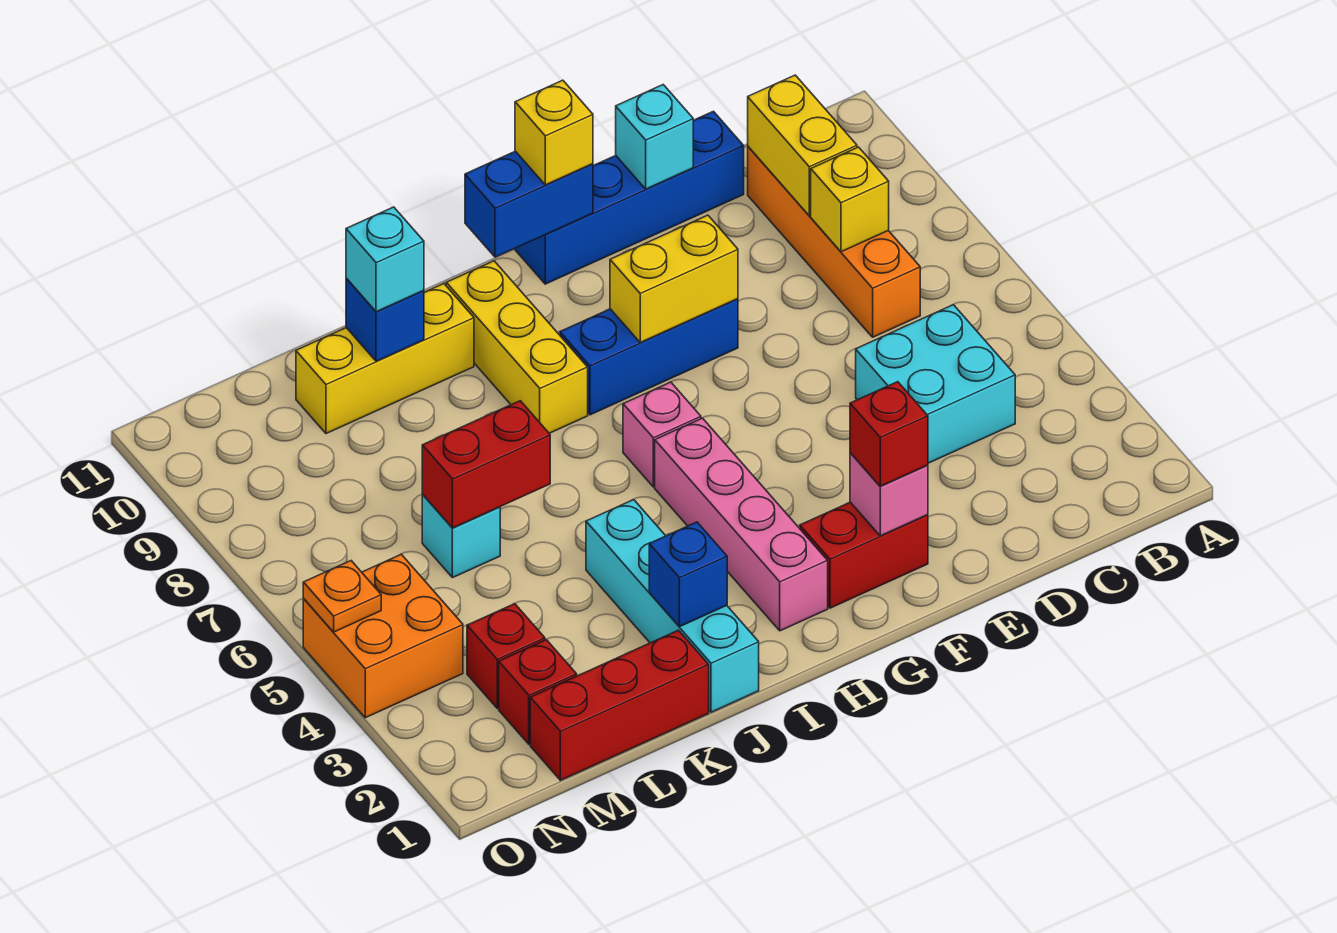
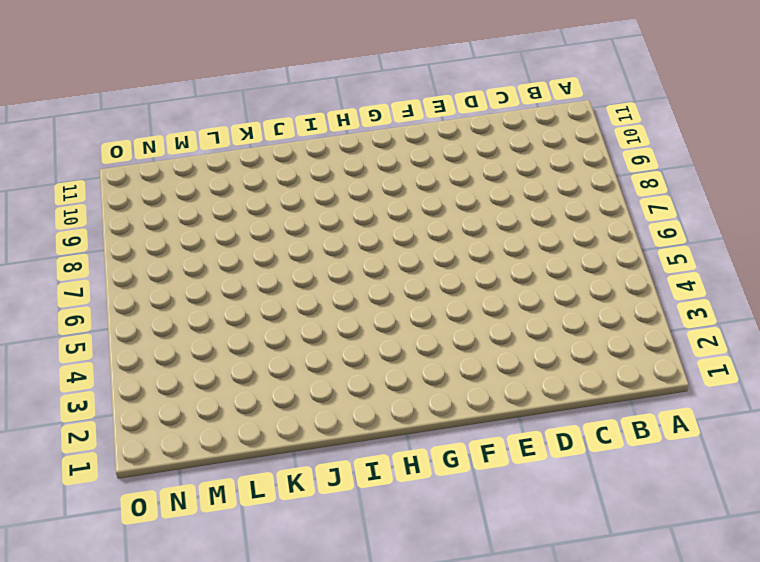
none -> cyan brick C4:D5 level 1
none -> orange brick C7:C10 level 1
none -> blue brick D11:G11 level 1

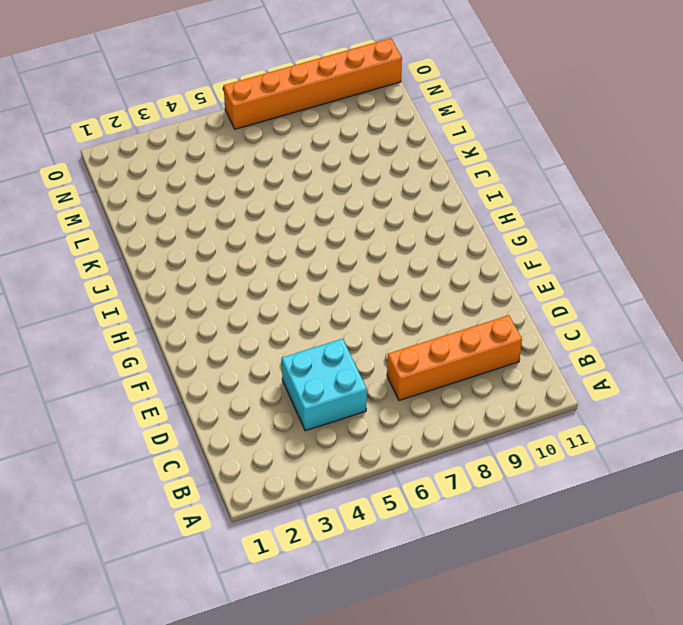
orange brick O6:O11 level 1 -> none
none -> blue brick D11:G11 level 1
none -> red brick F2:G2 level 1
none -> blue brick F8:H8 level 1

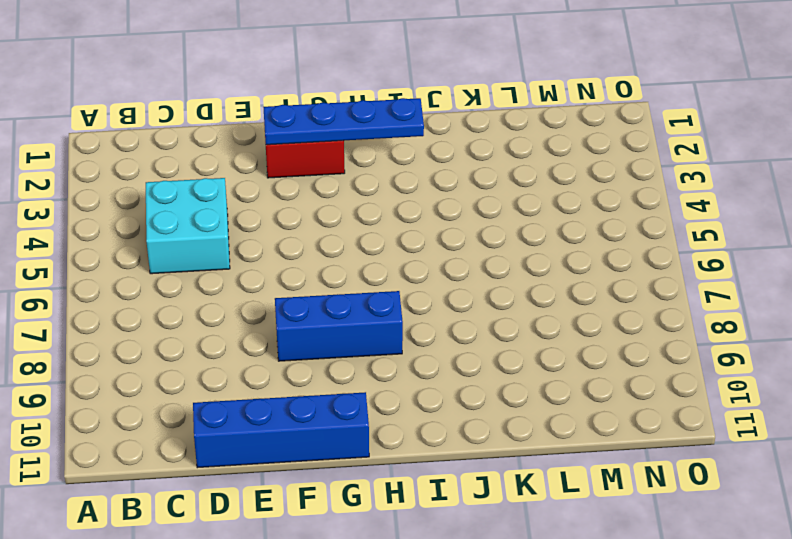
blue plate F2:I2 level 2 -> pink brick F2 level 2
none -> orange brick C7:C10 level 1
none -> pink brick H2:H5 level 1
none -> pink brick H6 level 1

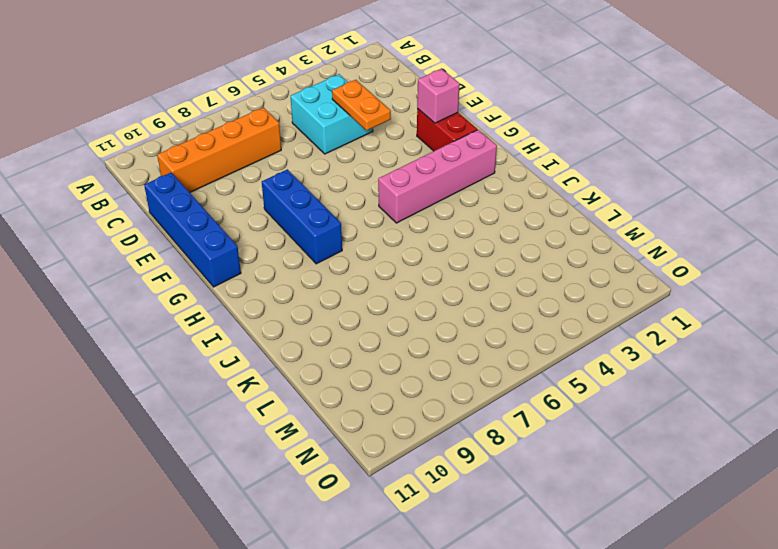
orange plate D4:E4 level 2 -> none
none -> pink brick H6 level 1
none -> yellow brick I8:I10 level 1
none -> cyan brick J1:J4 level 1

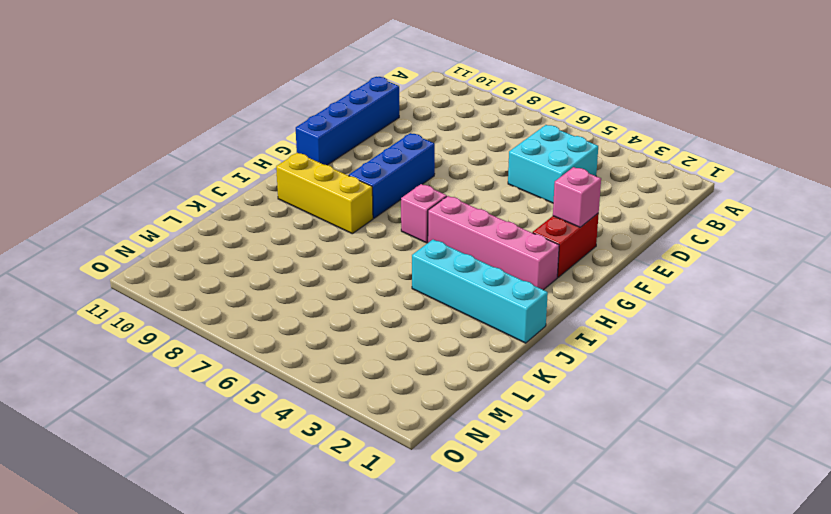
none -> orange brick C7:C10 level 1
none -> yellow brick J10:L10 level 1
none -> red brick K1:M1 level 1

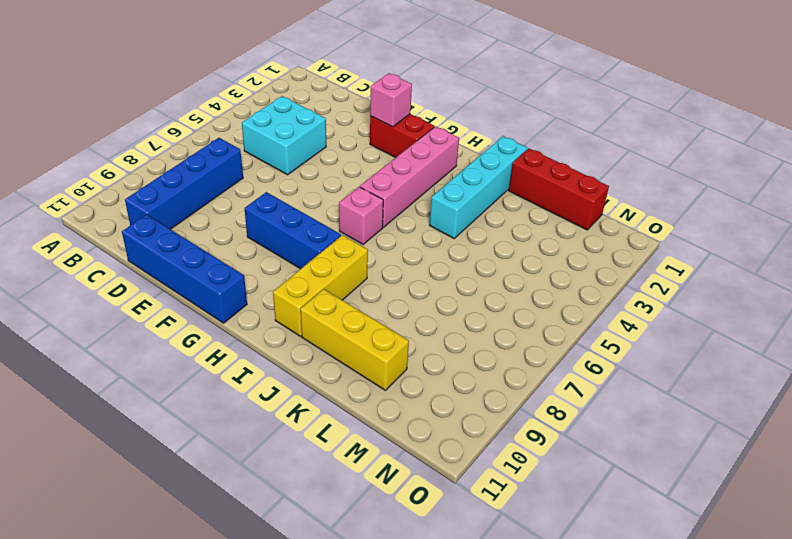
blue brick C7:C10 level 1 -> orange brick C7:C10 level 1
none -> cyan brick L6 level 1
none -> red brick M2 level 1
none -> red brick M3 level 1

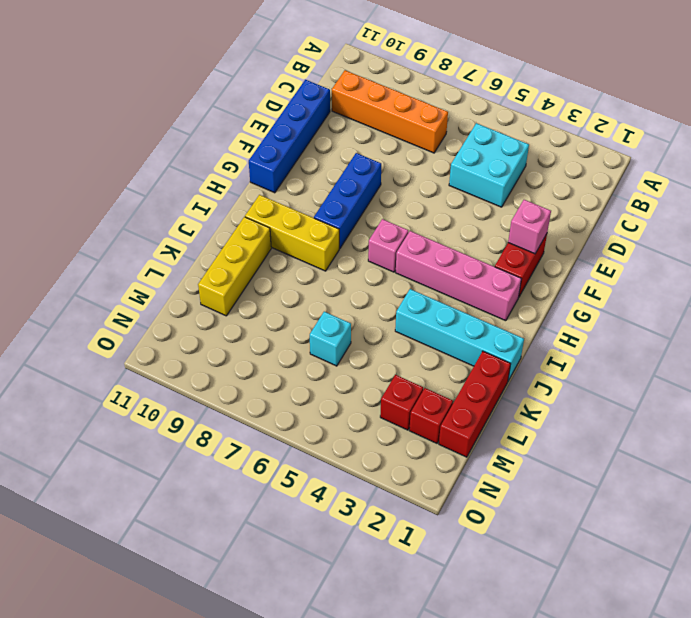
none -> orange brick N4:O5 level 1
none -> yellow brick C8 level 2
none -> yellow brick C9:C10 level 2

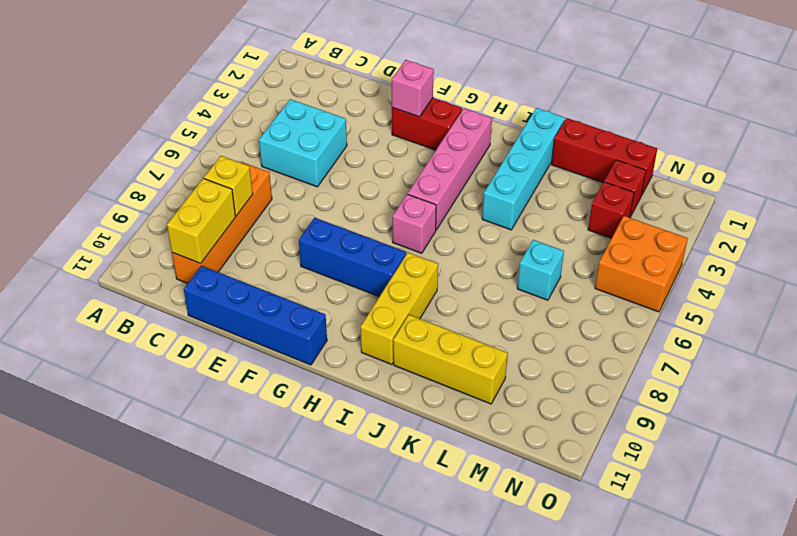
none -> cyan brick E11 level 2
none -> yellow brick F8:G8 level 2
none -> blue brick G11:H11 level 2

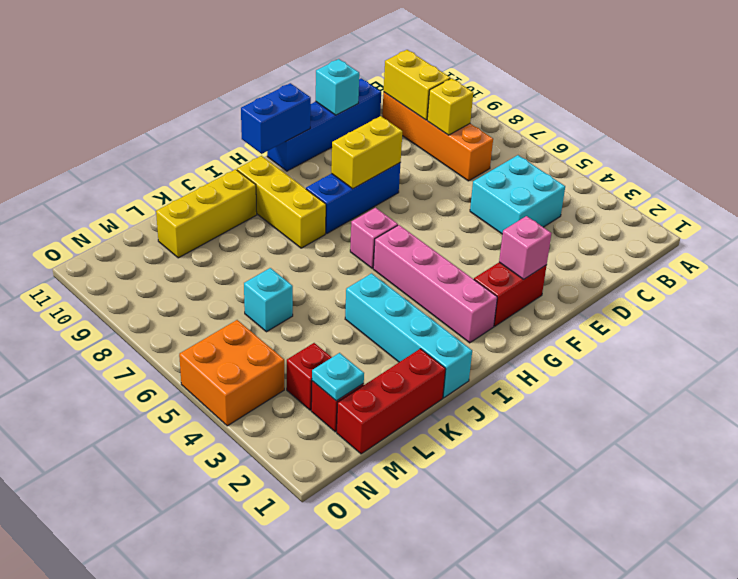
cyan plate M2 level 2 -> none
none -> blue brick J2 level 2
none -> red brick K6:L6 level 2
none -> blue brick K10 level 2

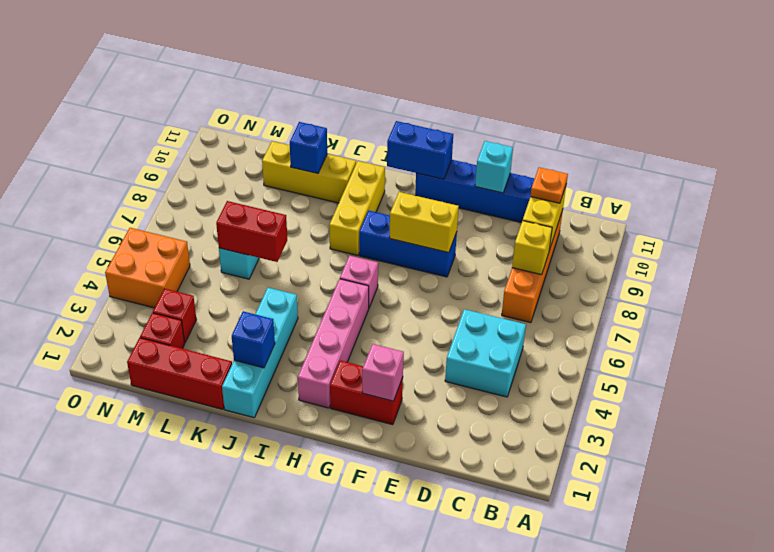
orange plate C10 level 3 -> orange plate O5 level 2
none -> red brick F2 level 3
none -> yellow brick G11 level 3
none -> cyan brick K10 level 3

